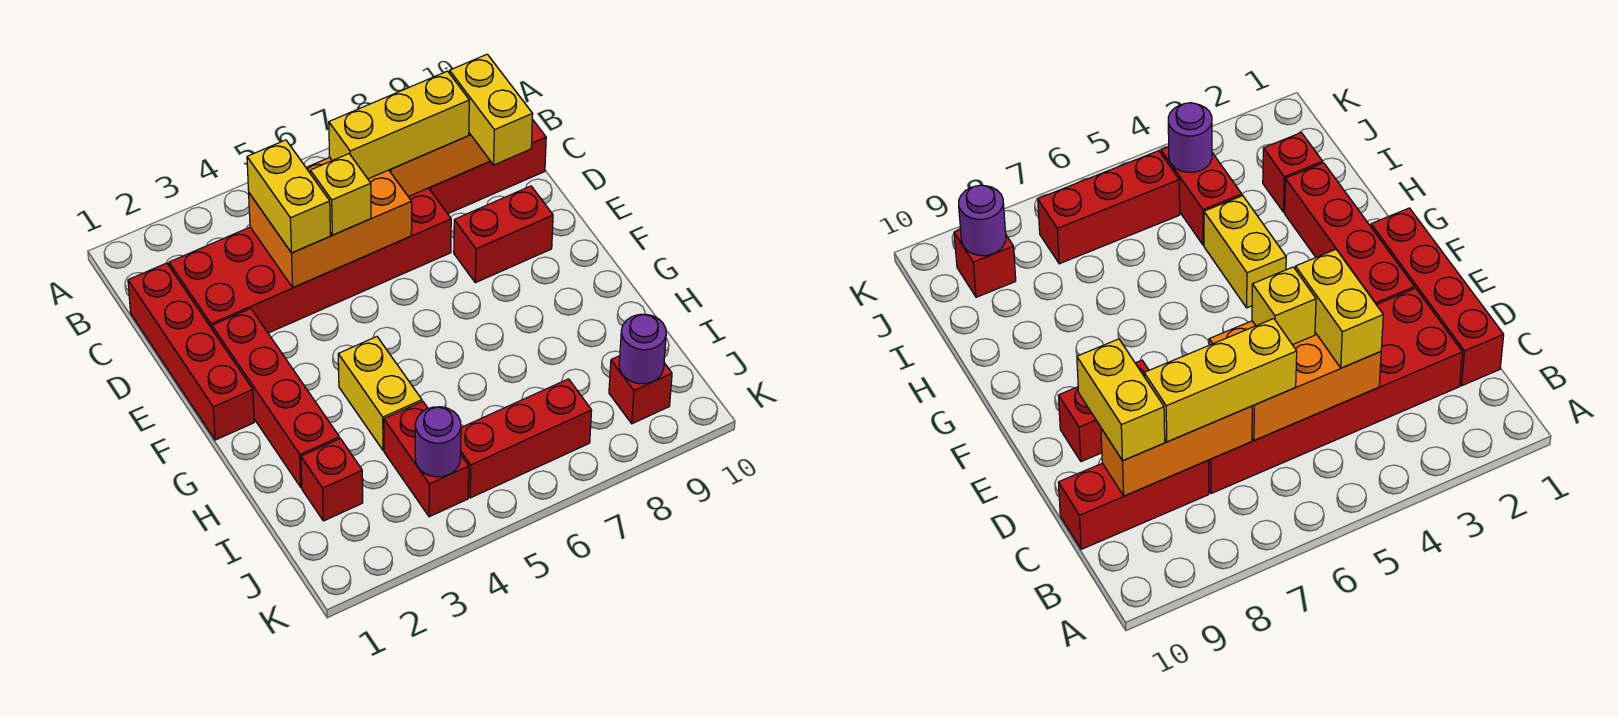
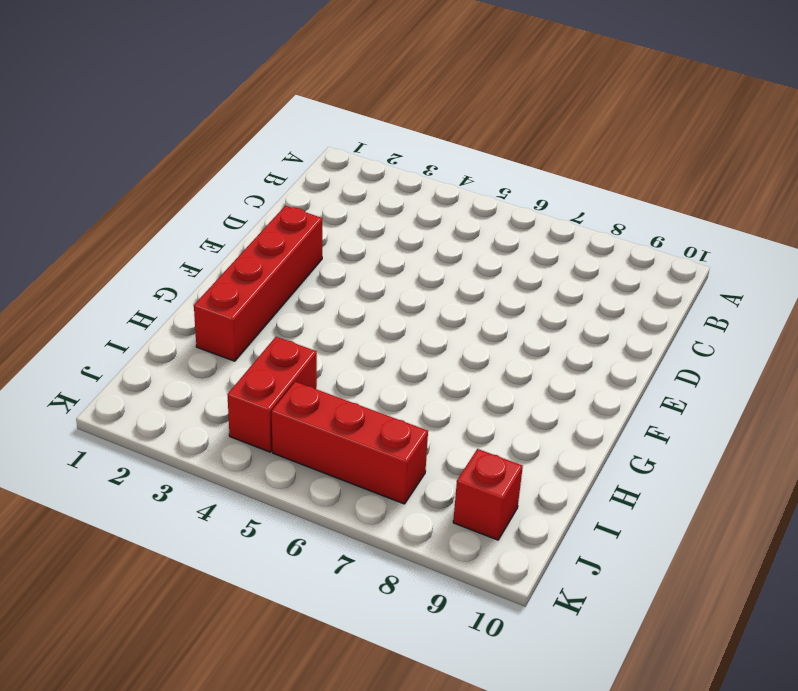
none -> red brick C1:F1 level 1
none -> red brick C2:D7 level 1
none -> red brick C8:C10 level 1

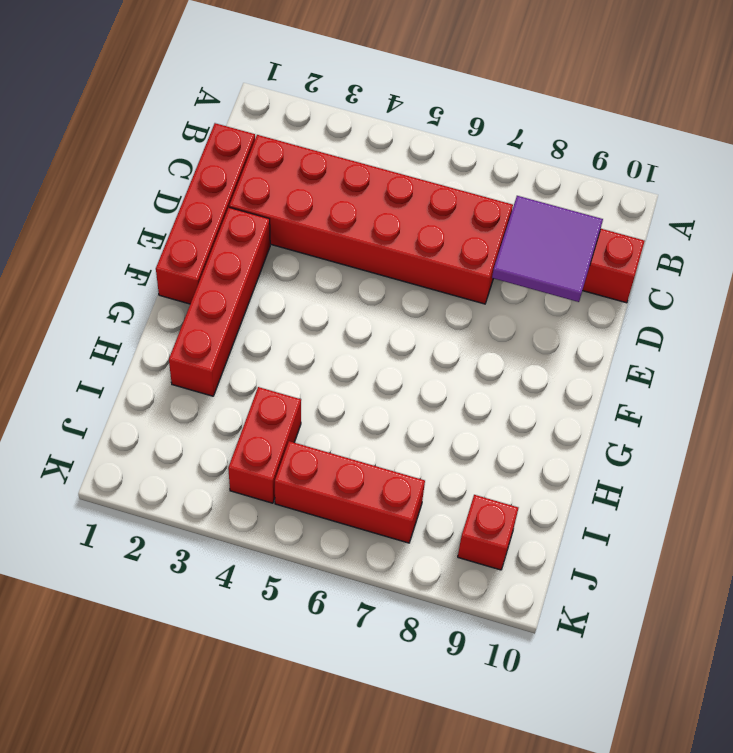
purple tile C8:D9 level 2 -> orange brick C7:C9 level 2
none -> red brick E8:E9 level 1
none -> yellow brick G4:H4 level 1
none -> red brick I2 level 1

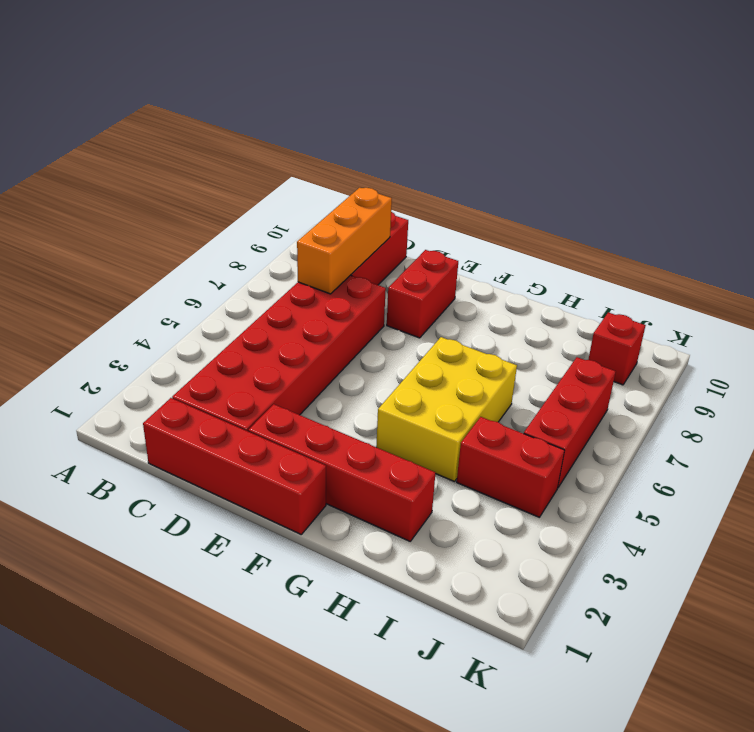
yellow brick G4:H6 level 1 -> yellow brick G4:H4 level 1
none -> red brick I2 level 1
none -> orange brick C4:D6 level 2
none -> purple round brick J4 level 2

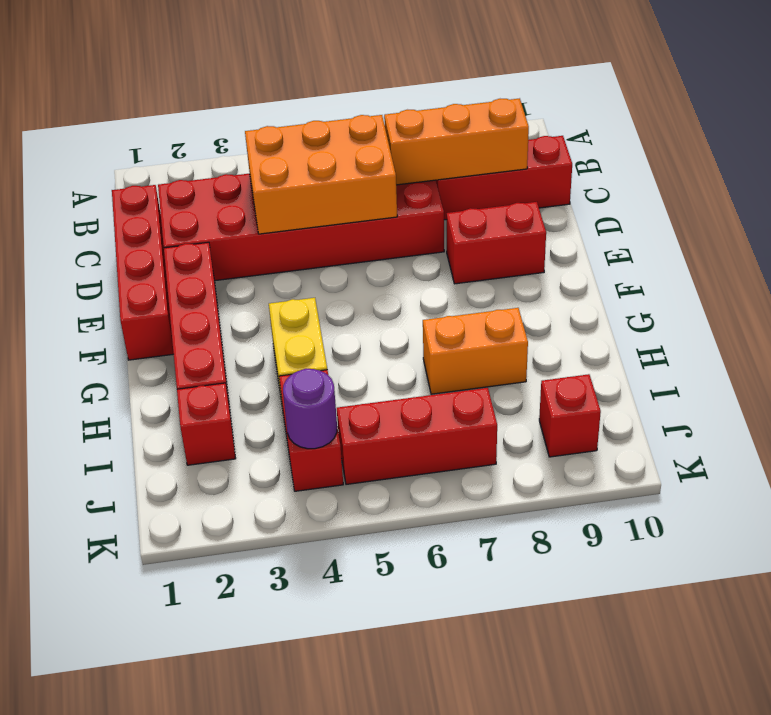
orange brick H7:H8 level 1 -> none
none -> purple round brick J9 level 2
none -> yellow brick C4:D4 level 3
none -> yellow brick C6:C8 level 3

